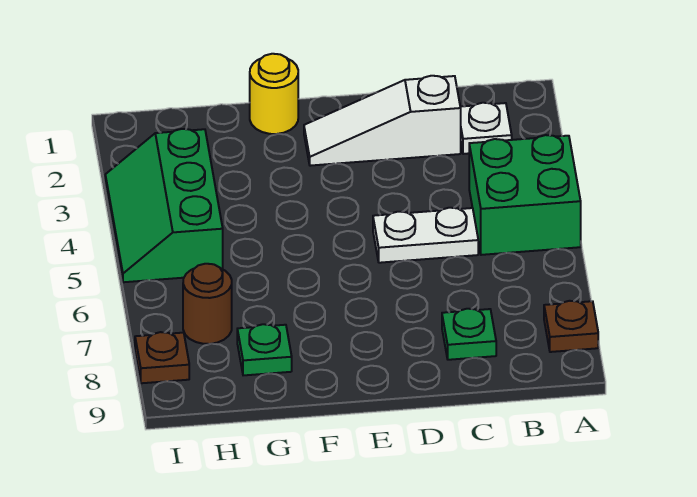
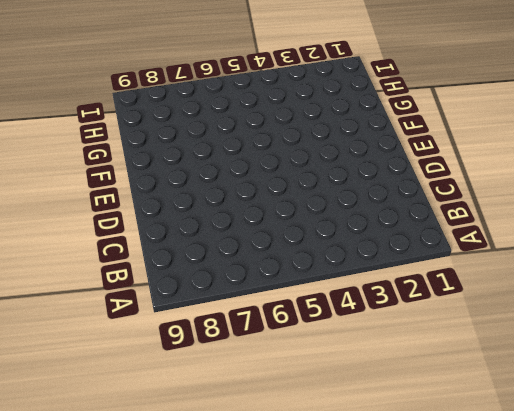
none -> green brick A4:B5 level 1
none -> brown plate A8 level 1

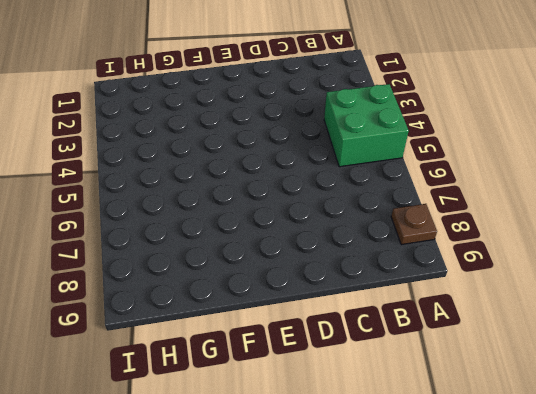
none -> white plate B2 level 1
none -> white slope C2:E2 level 1 top C

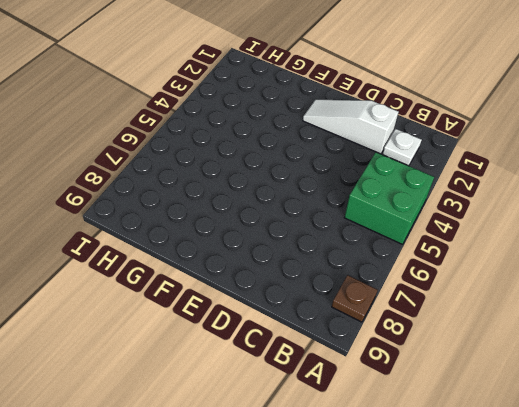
none -> white plate C5:D5 level 1
none -> green plate C8 level 1

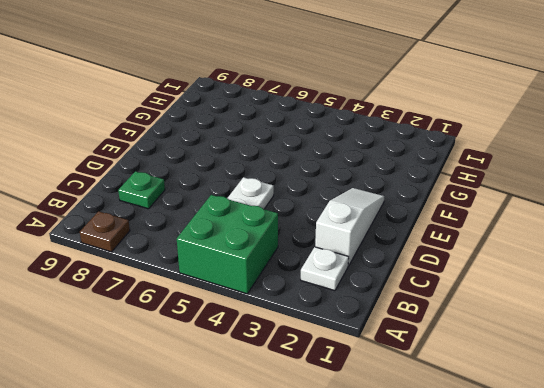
none -> yellow round brick F1 level 1
none -> green plate G8 level 1

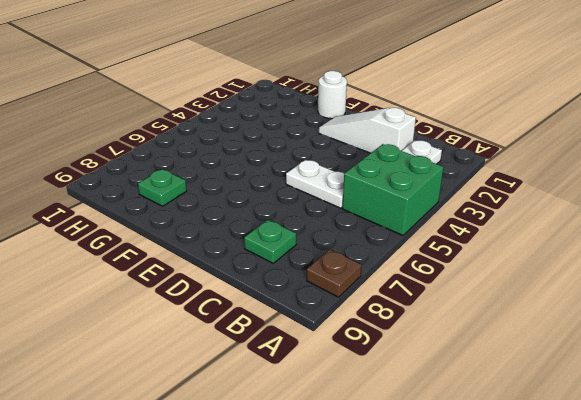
white round brick F1 level 1 -> yellow round brick F1 level 1
none -> green slope H3:I5 level 1 top H
none -> brown round brick H7 level 1

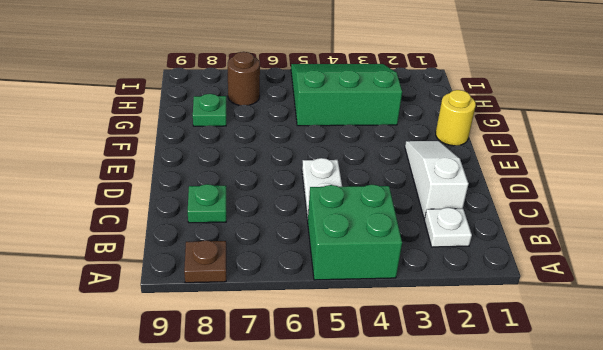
green slope G3:I5 level 1 top G -> green slope H3:I5 level 1 top H
none -> brown plate I8 level 1

